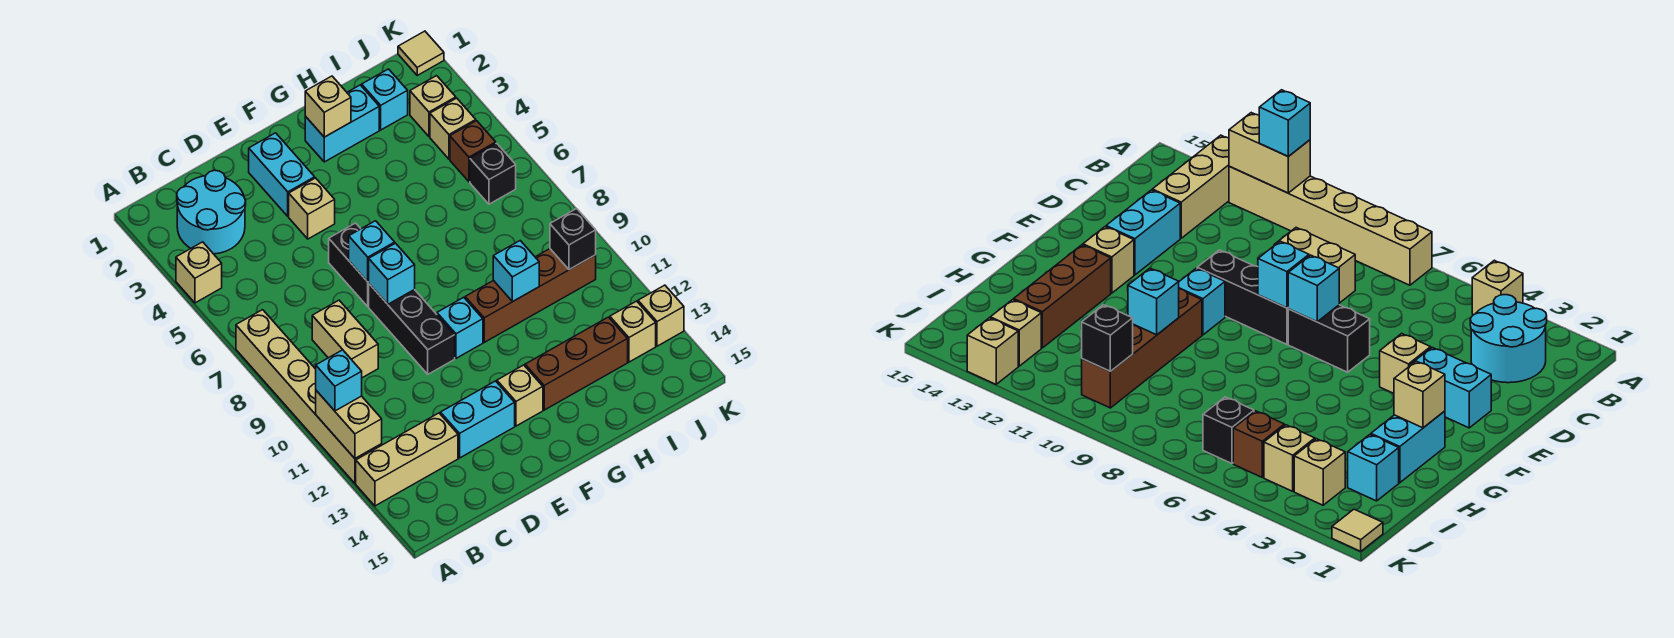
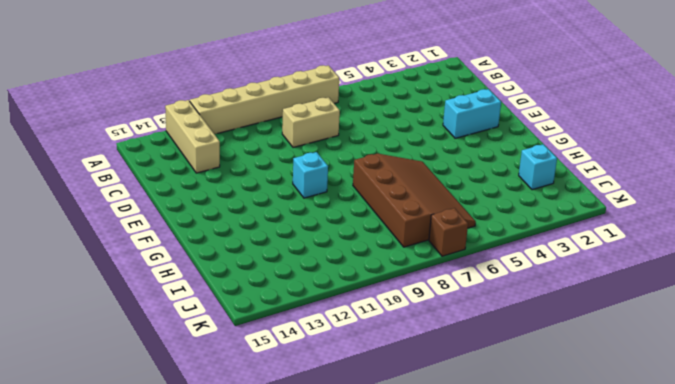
brown slope G6:J8 level 1 top 8 -> black brick J6 level 1
brown brick K7 level 1 -> brown brick J5 level 1
none -> tan brick A4 level 1
none -> cyan round brick B2:C3 level 1
none -> cyan brick D13:E13 level 1
none -> tan brick E4 level 1

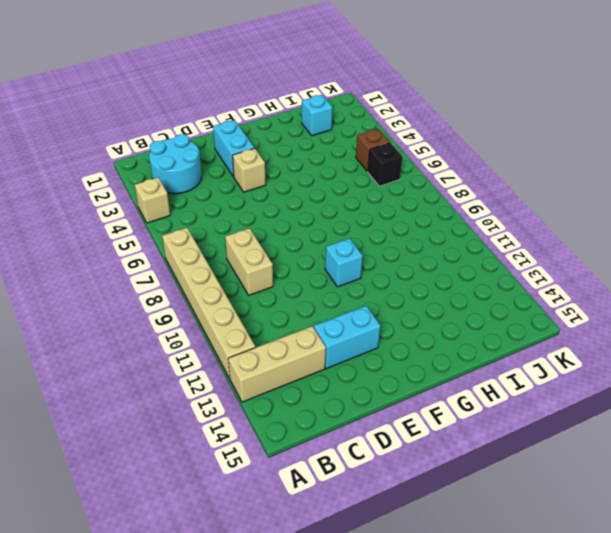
none -> black brick E6:E7 level 1
none -> black brick E8:E10 level 1
none -> tan brick F13 level 1
none -> cyan brick G2:H2 level 1

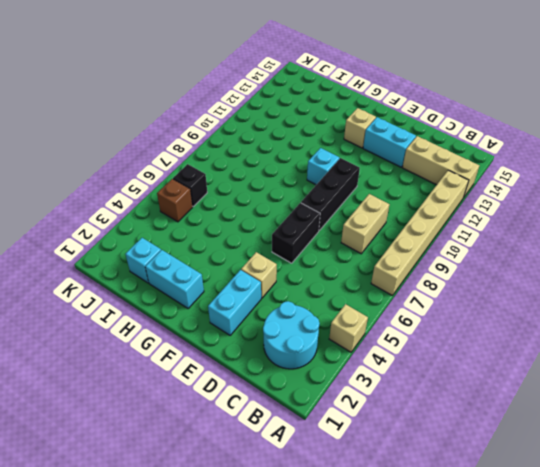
none -> brown brick G10:J10 level 1
none -> brown brick G13:I13 level 1
none -> tan brick J3 level 1
none -> tan brick J4 level 1

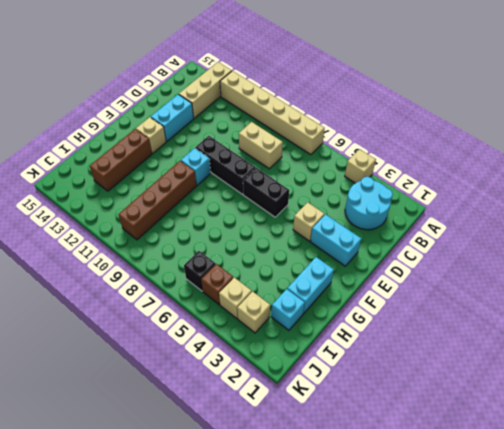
none -> tan brick J13 level 1
none -> tan tile K1 level 1
none -> tan brick K13 level 1
none -> tan brick A11:A12 level 2

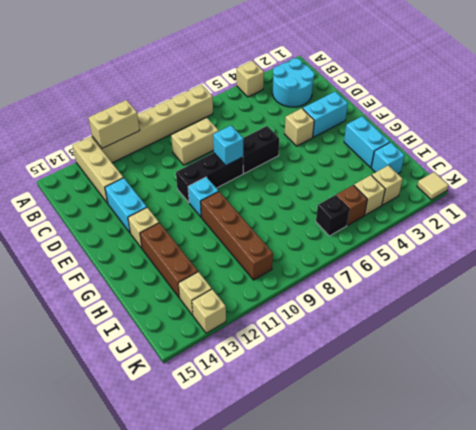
none -> cyan brick E7 level 2
none -> tan brick G2 level 2
none -> cyan brick H10 level 2
none -> black brick J10 level 2

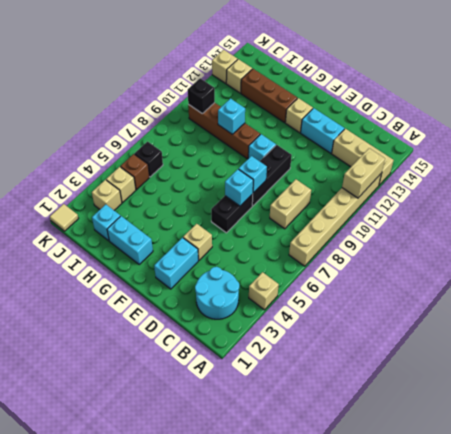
none -> tan brick G2 level 2
none -> cyan brick A11 level 3

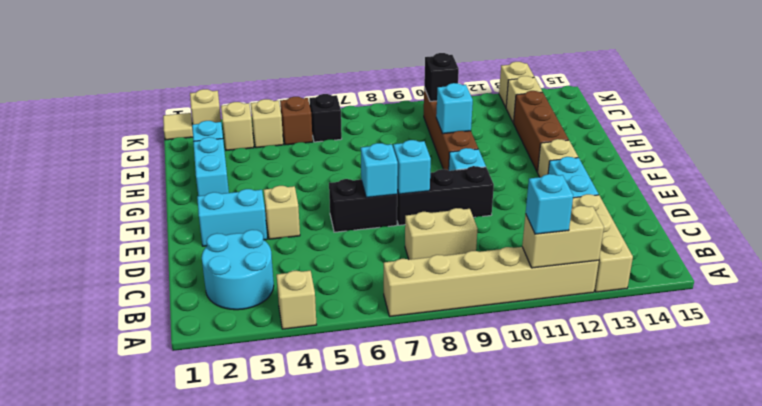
tan brick K2 level 1 -> tan brick G2 level 2

